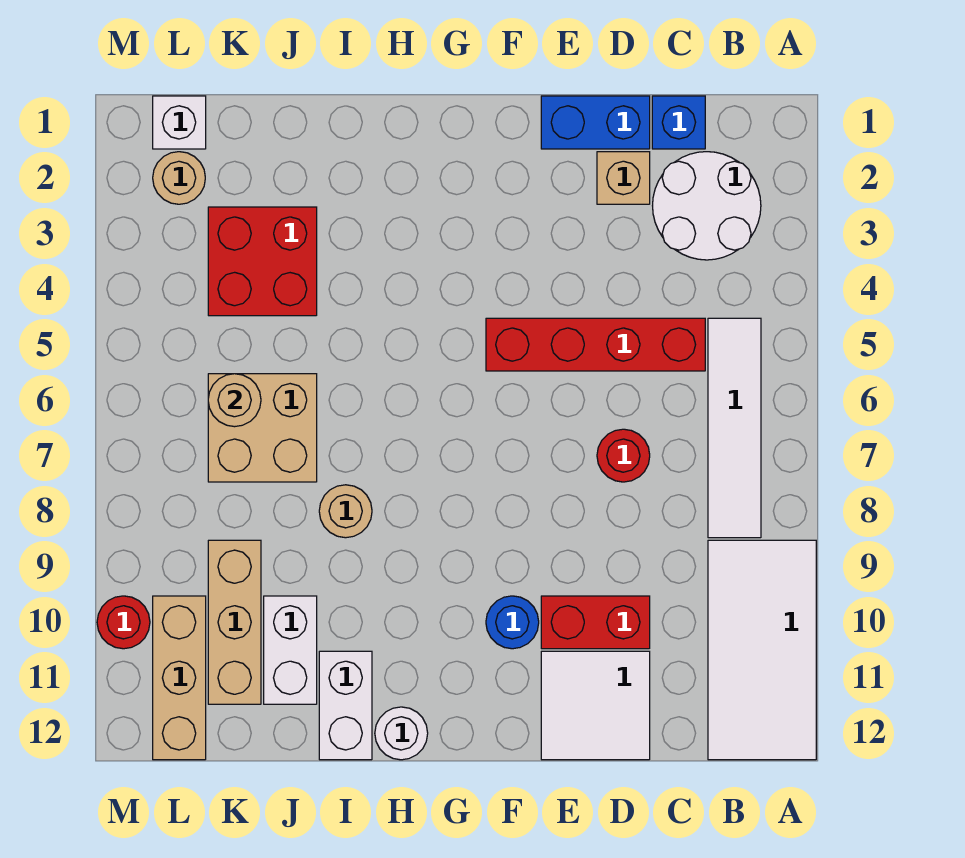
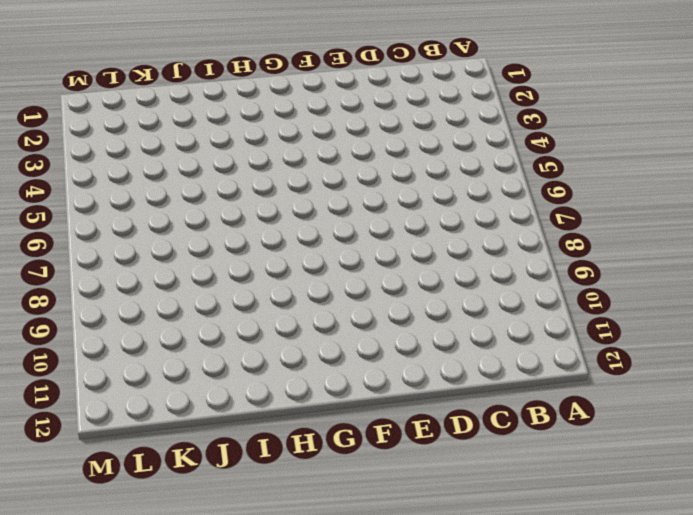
none -> white tile A9:B12 level 1
none -> white round brick B2:C3 level 1
none -> white tile B5:B8 level 1

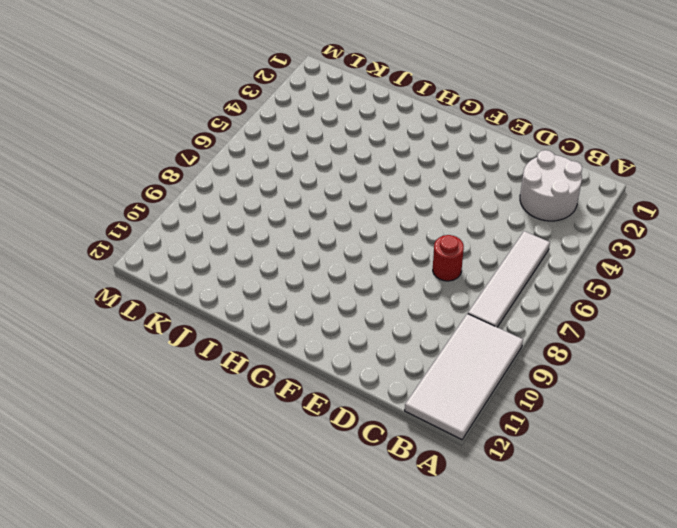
none -> blue brick C1 level 1
none -> red brick C5:F5 level 1
none -> blue brick D1:E1 level 1

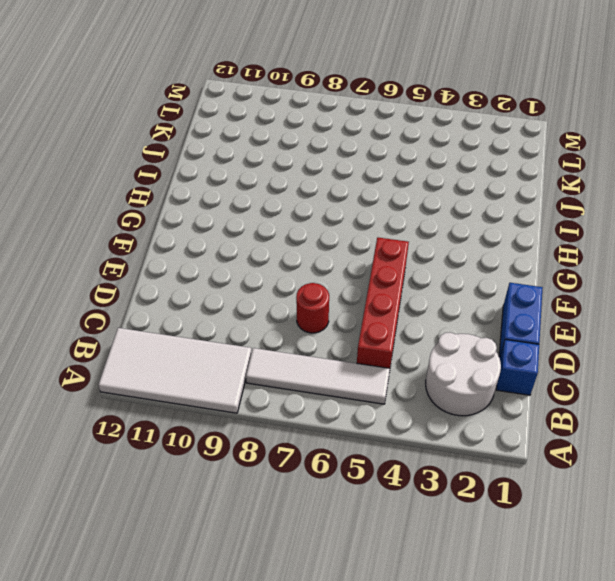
none -> tan brick D2 level 1
none -> red brick D10:E10 level 1
none -> white tile D11:E12 level 1

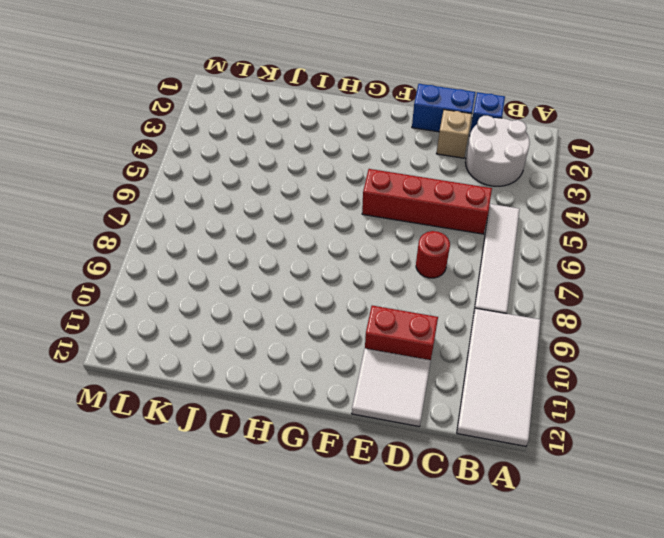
none -> blue round brick F10 level 1
none -> white round brick H12 level 1
none -> tan round brick I8 level 1

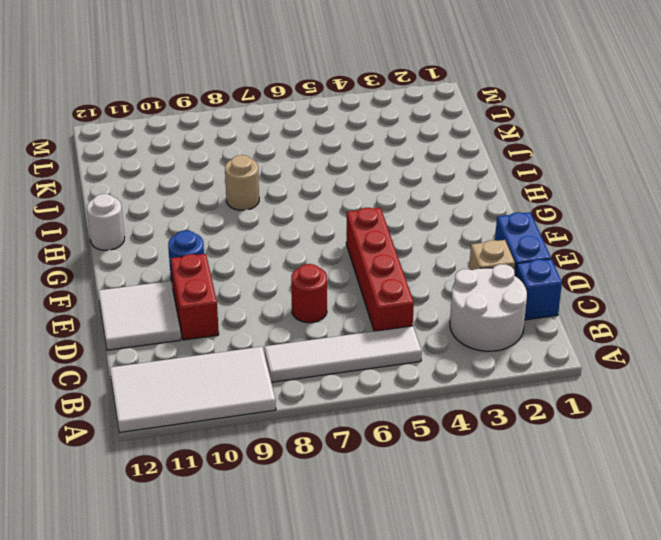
none -> white brick I11:I12 level 1
none -> red brick J3:K4 level 1
none -> tan brick J6:K7 level 1

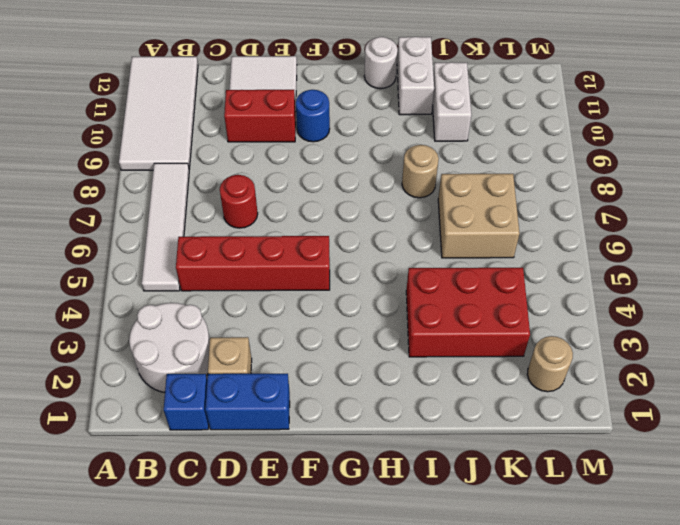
red brick I3:K4 level 1 -> red brick J3:K4 level 1
none -> tan brick K9:K11 level 1
none -> white brick L1 level 1
none -> tan brick L10:L12 level 1

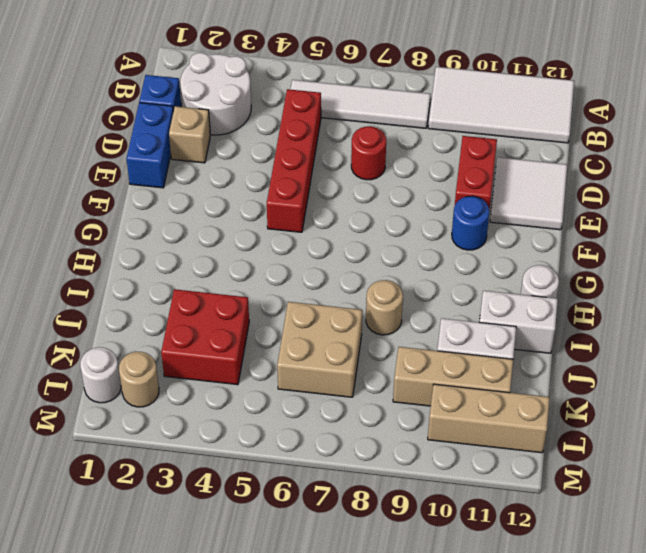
white round brick L1 level 1 -> white brick L1 level 1
none -> red round brick M10 level 1
none -> tan round brick K6 level 2

